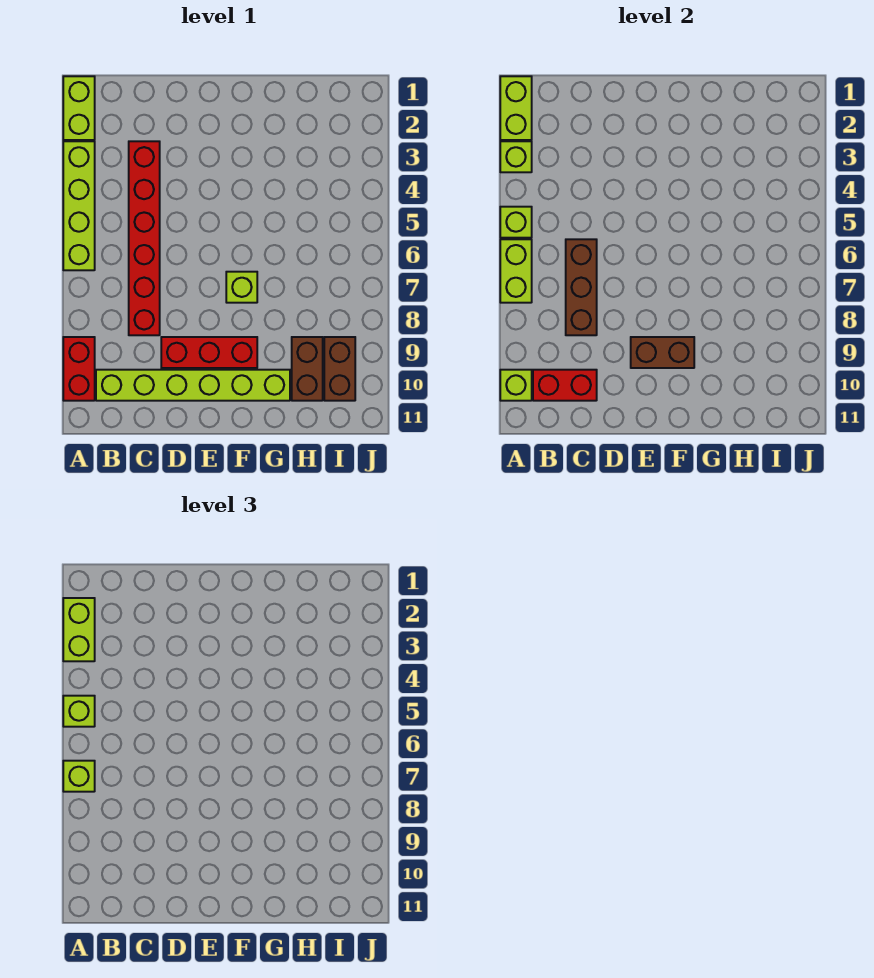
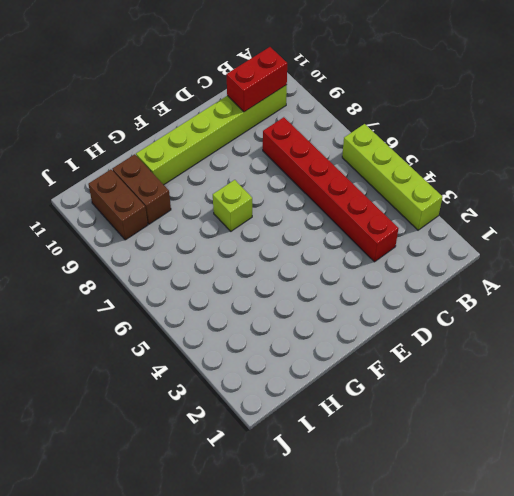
none -> lime brick A1:A2 level 1
none -> red brick A9:A10 level 1
none -> red brick D9:F9 level 1

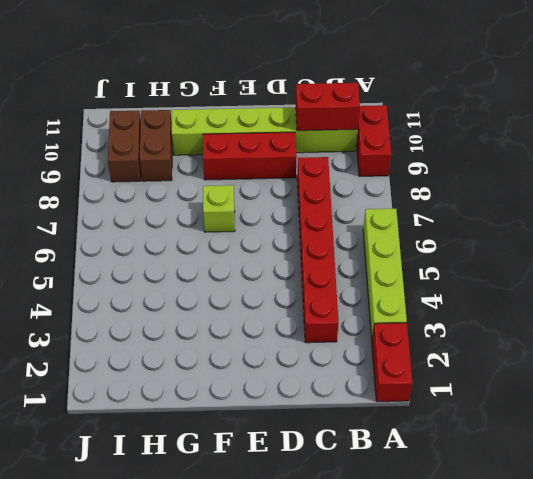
red brick A1:A2 level 1 -> lime brick A1:A2 level 1
none -> lime brick A1:A2 level 2
none -> lime brick A3 level 2
none -> lime brick A5 level 2

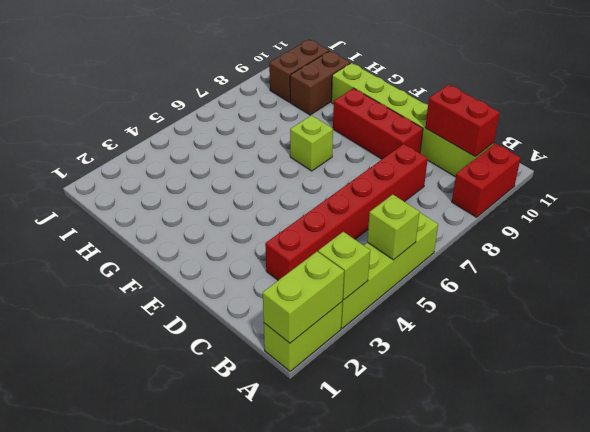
none -> lime brick A6:A7 level 2
none -> lime brick A10 level 2
none -> brown brick C6:C8 level 2

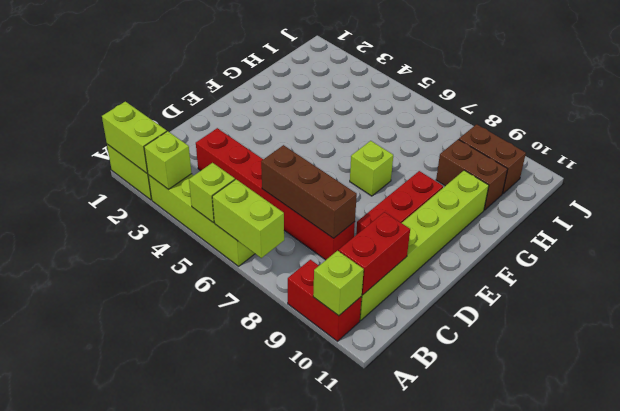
none -> brown brick E9:F9 level 2
none -> lime brick A2:A3 level 3
none -> lime brick A5 level 3

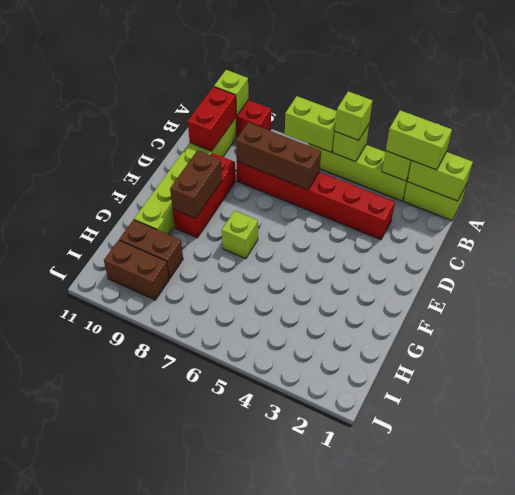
none -> lime brick A7 level 3

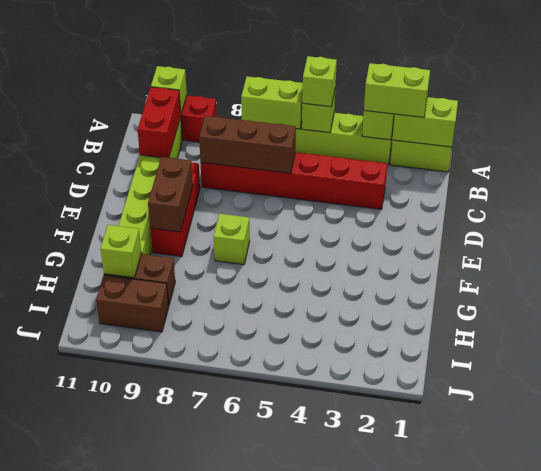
lime brick H10 level 2 -> lime brick A7 level 3

